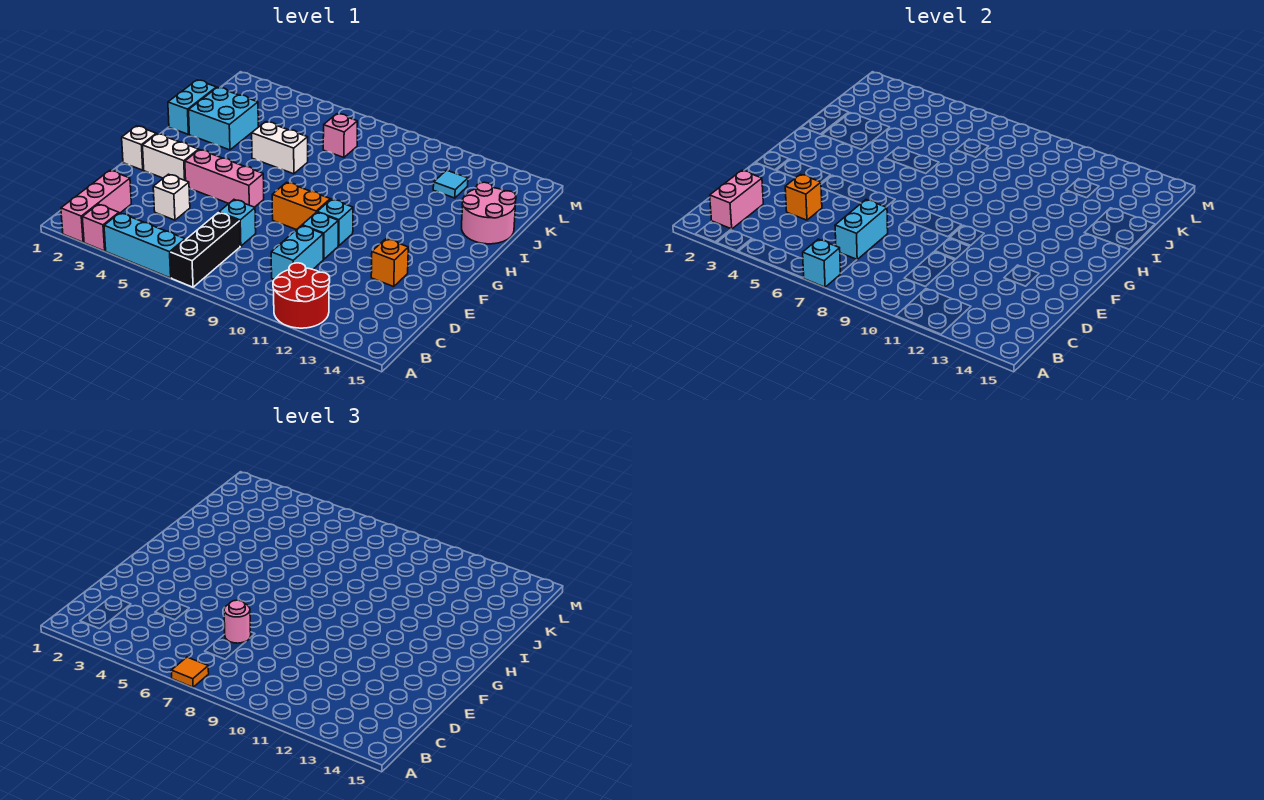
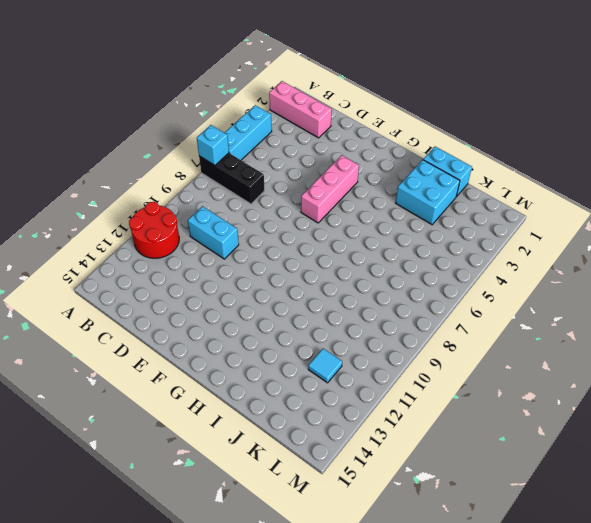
none -> pink brick A3 level 1
none -> white brick D4 level 1
none -> cyan brick D7 level 1

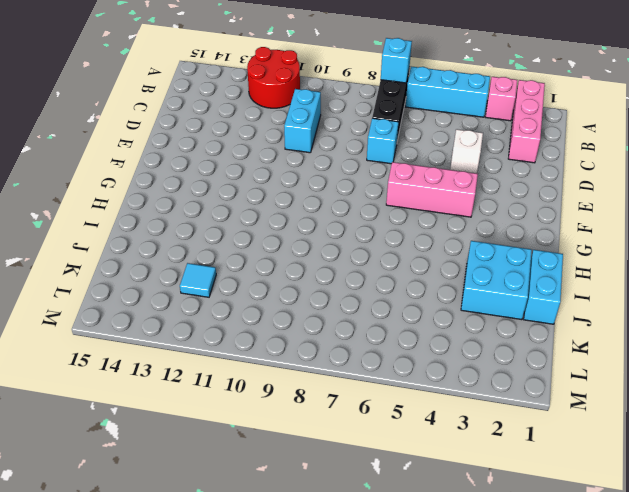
none -> cyan brick E10 level 1
none -> orange brick E13 level 1
none -> white brick F1 level 1

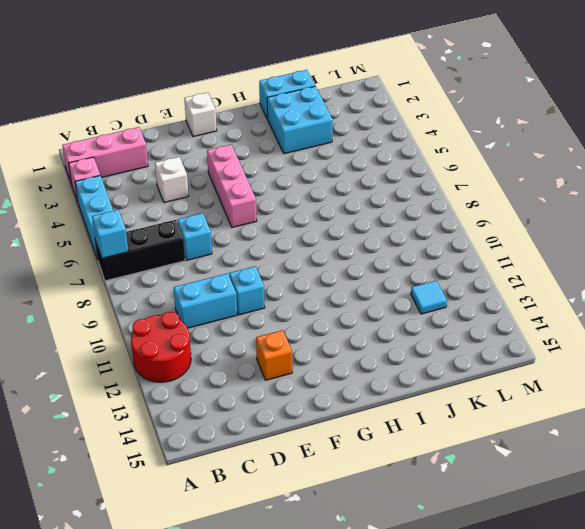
none -> white brick F2:F3 level 1
none -> orange brick F8:F9 level 1
none -> cyan brick F10 level 1

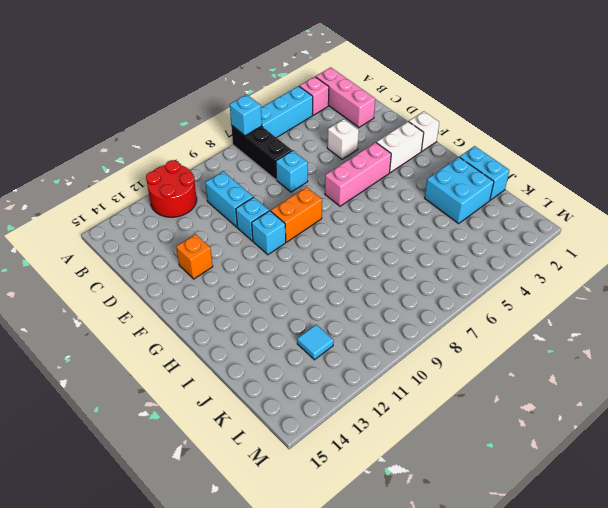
none -> white brick I5:I6 level 1
none -> pink round brick I14:J15 level 1
none -> pink brick K7 level 1

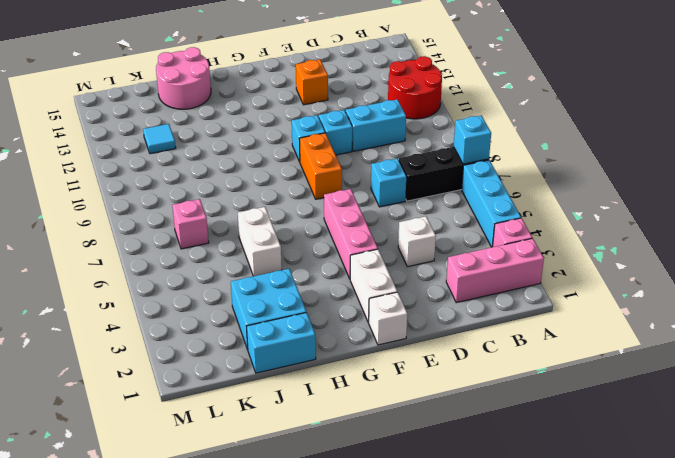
none -> pink brick B2:C2 level 2
none -> cyan brick C7:D7 level 2
none -> orange brick D4 level 2

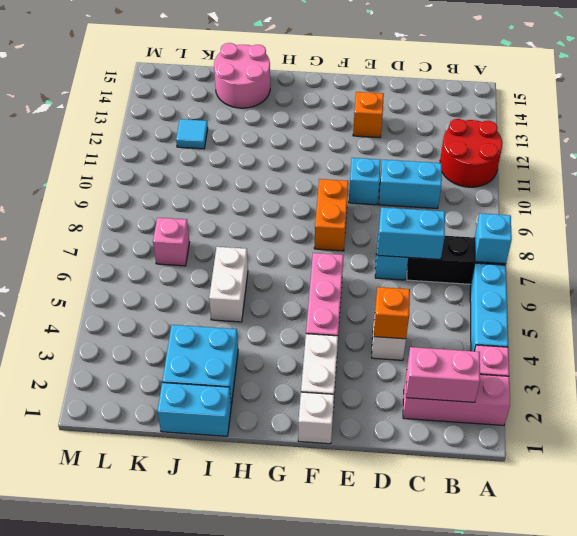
none -> cyan brick F10 level 1
none -> orange tile A7 level 3
none -> pink round brick D7 level 3

